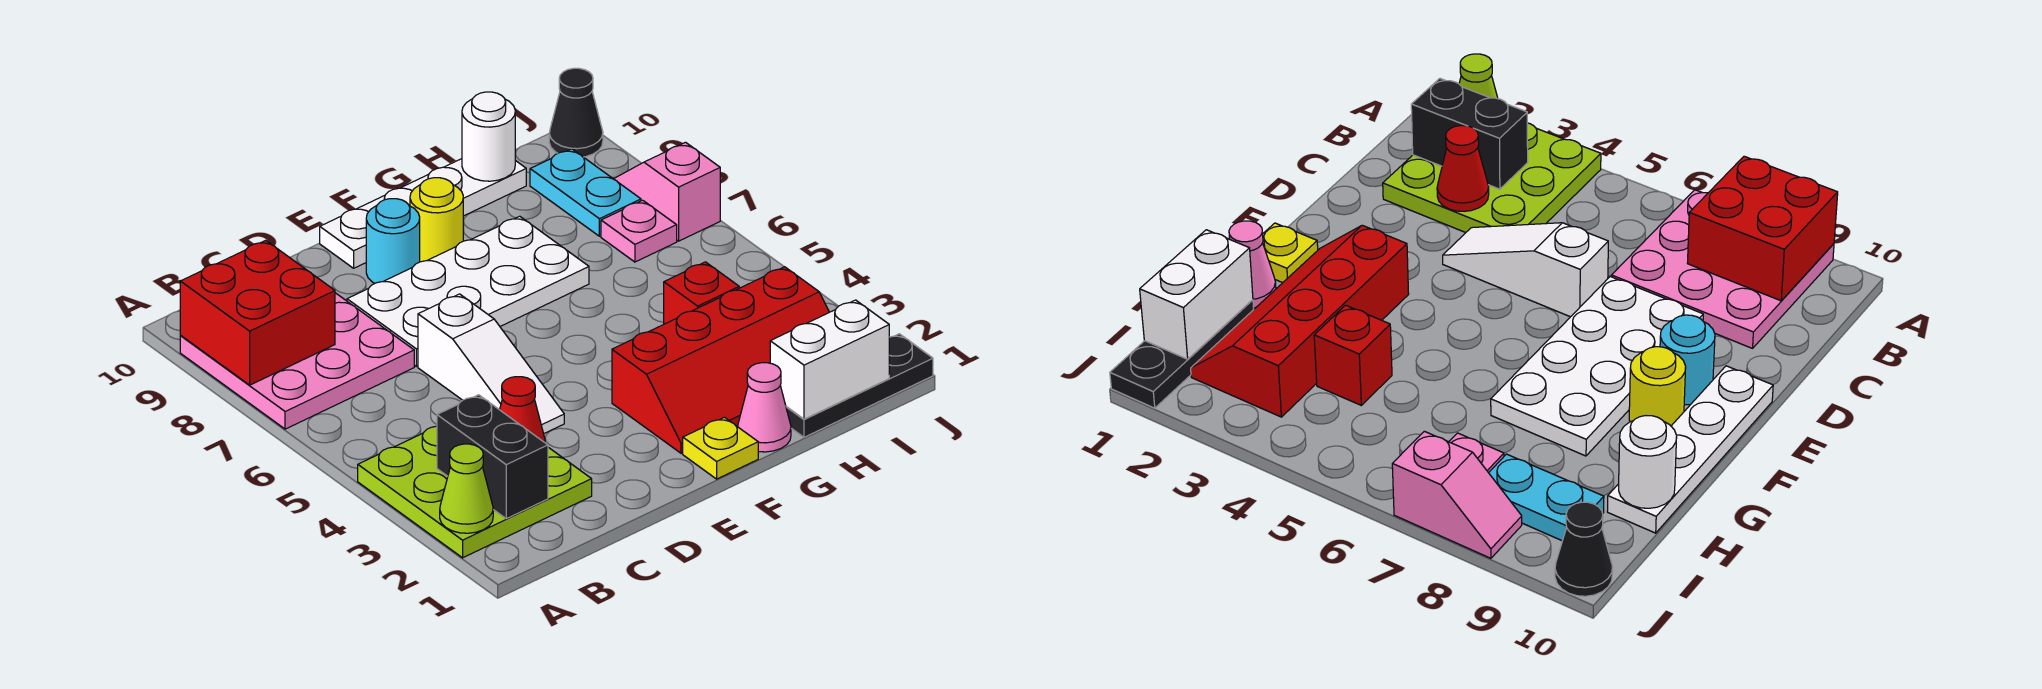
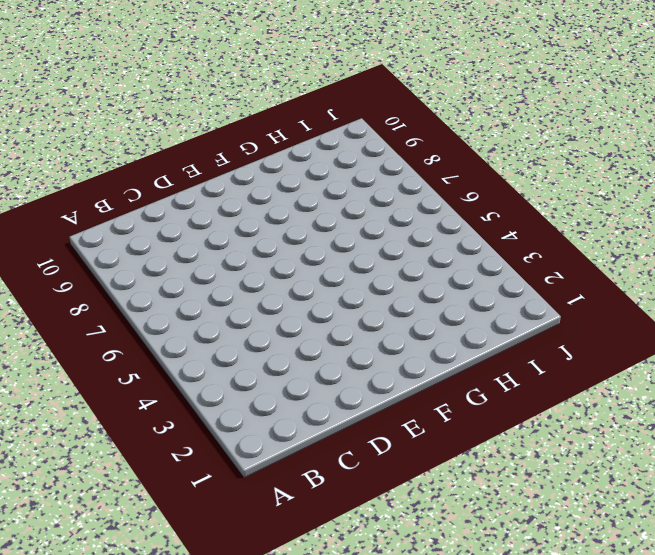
none -> lime plate A2:C4 level 1
none -> pink plate A7:C9 level 1
none -> white slope D4:D6 level 1 top 6

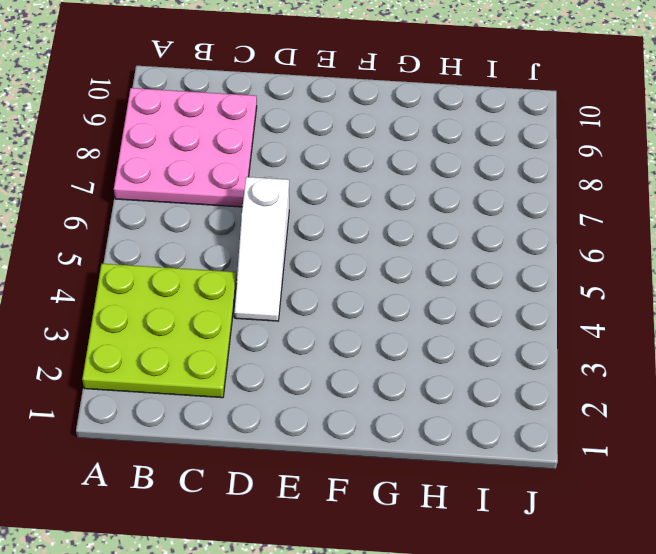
none -> white plate D7:G8 level 1
none -> cyan round brick E9 level 1
none -> white plate E10:H10 level 1

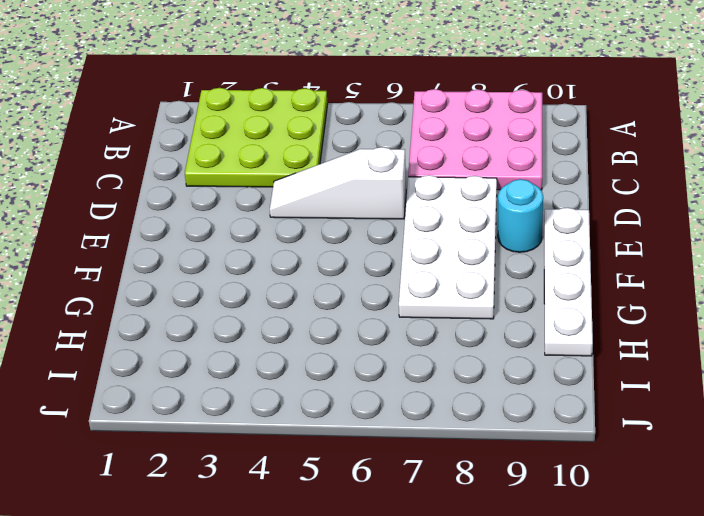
none -> yellow plate F1 level 1
none -> red slope F2:I3 level 1 top 3
none -> yellow round brick F9 level 1

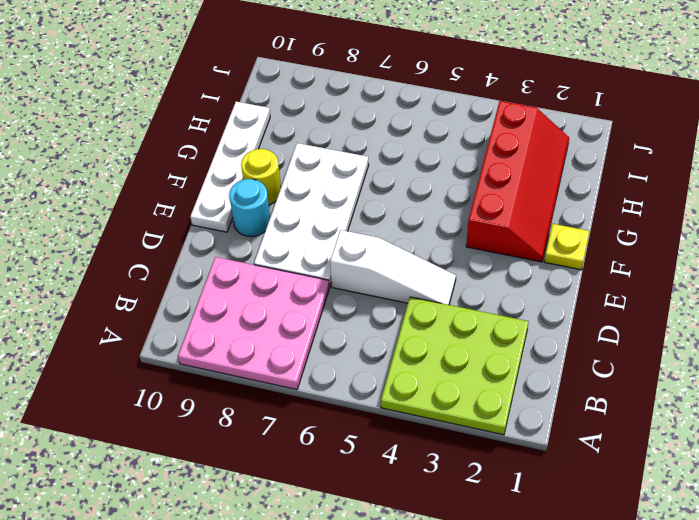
none -> pink cone G1 level 1
none -> black plate H1:J1 level 1
none -> red brick H4 level 1

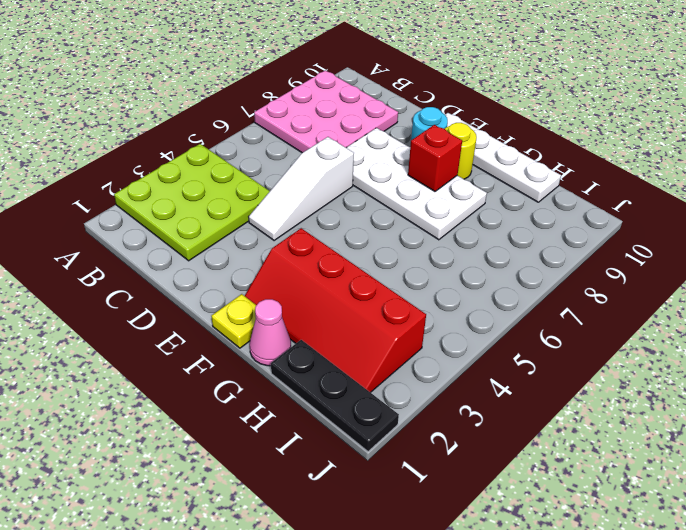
red brick F8 level 2 -> red brick H4 level 1
none -> pink plate I7 level 1
none -> cyan plate I8:I9 level 1
none -> pink slope J7:J8 level 1 top 7

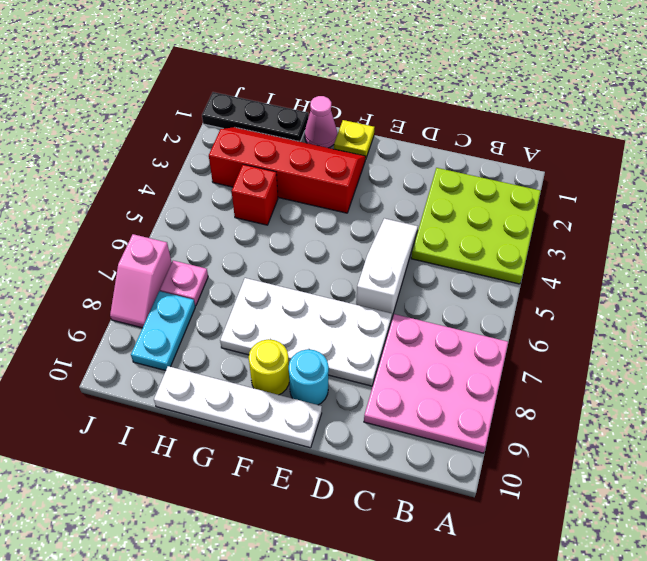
none -> black cone J10 level 1
none -> lime cone A2 level 2
none -> red brick A8:B9 level 2

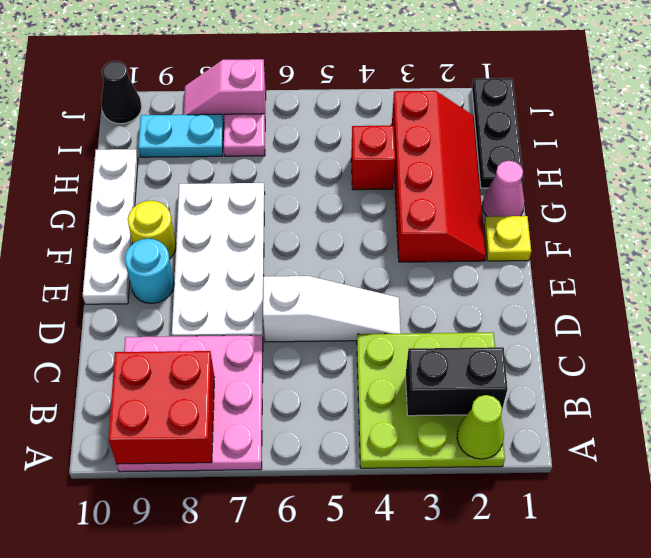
none -> red cone C3 level 2
none -> white brick H1:I1 level 2
none -> white round brick H10 level 2

